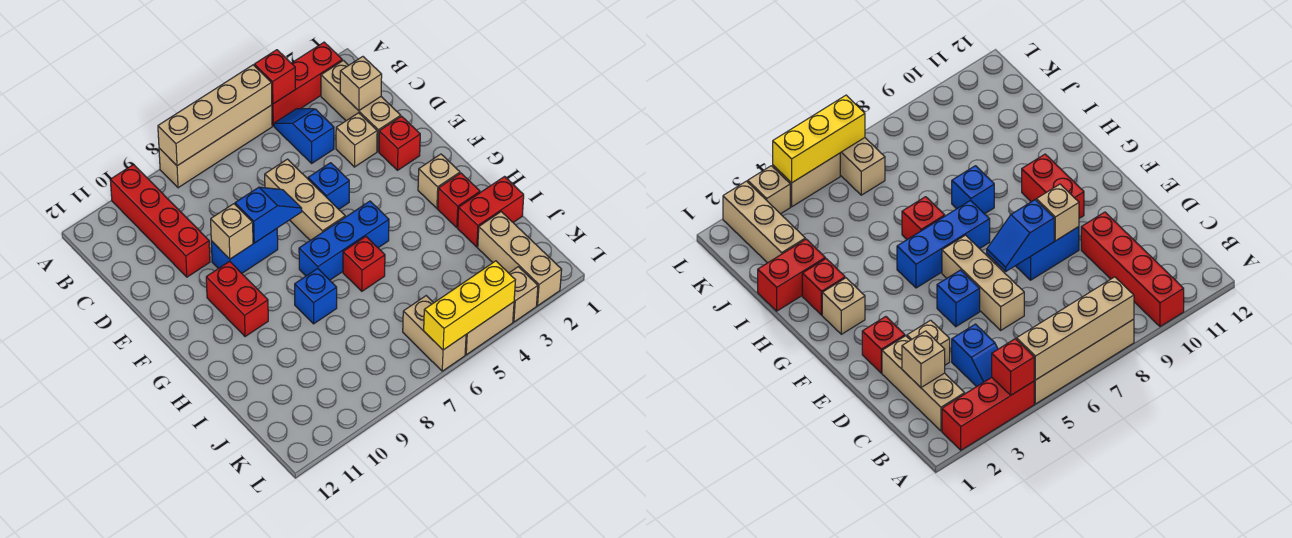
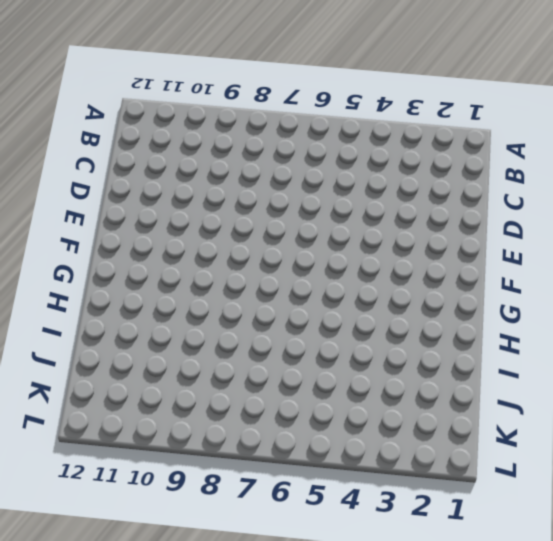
none -> red brick A2:A4 level 1
none -> tan brick A5:A8 level 1
none -> red brick A10:D10 level 1

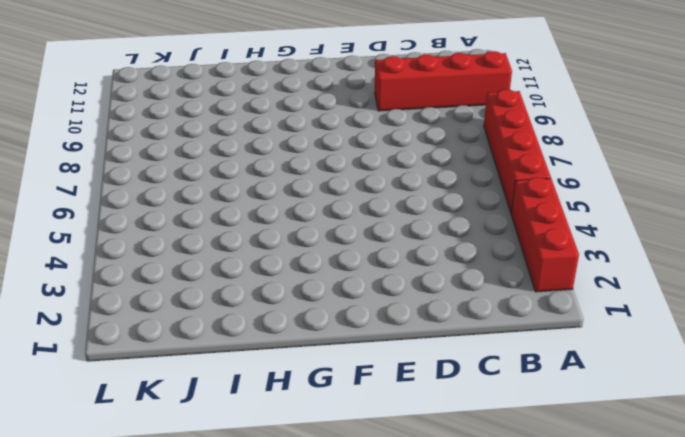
red brick A5:A8 level 1 -> tan brick A5:A8 level 1
none -> tan brick B2:D2 level 1
none -> blue slope B4:C4 level 1 top C
none -> tan brick D3 level 1

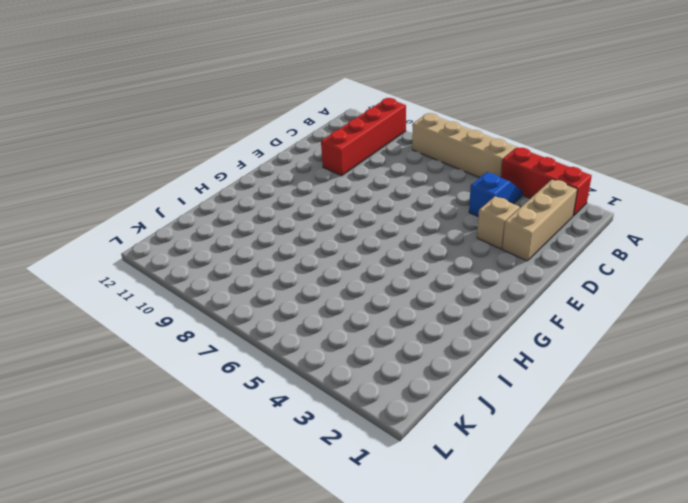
none -> tan brick D6:F6 level 1
none -> red brick E2 level 1
none -> blue brick E5 level 1

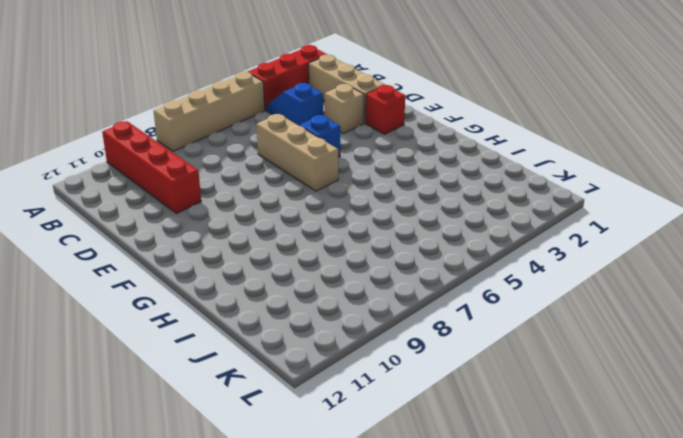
none -> blue brick E8:E9 level 1
none -> red brick F10:G10 level 1
none -> tan brick G2 level 1

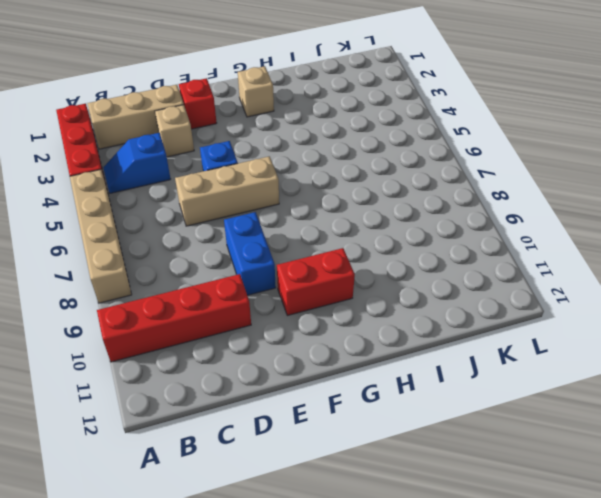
none -> blue brick G5:G7 level 1
none -> red brick H2 level 1
none -> red brick H6 level 1

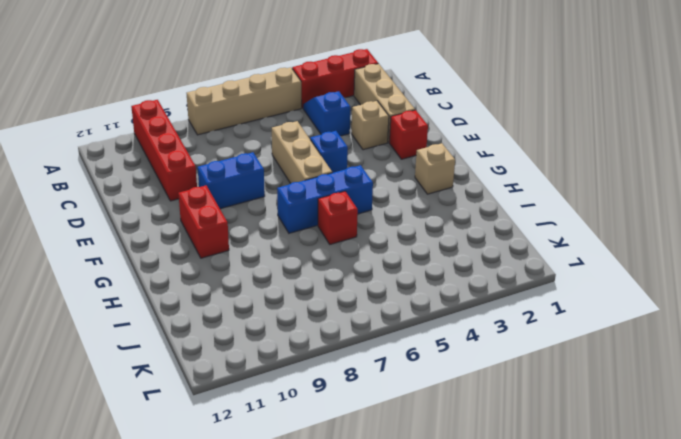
none -> red brick H2 level 1
none -> blue brick H8 level 1
none -> red brick I1:I2 level 1

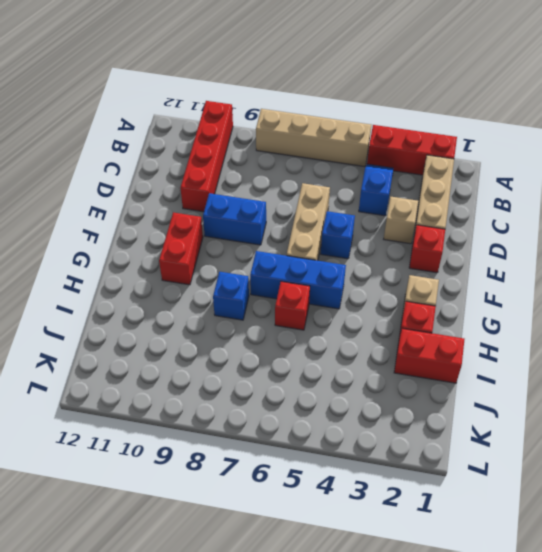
none -> tan brick J2:L2 level 1
none -> tan brick K6:L6 level 1
none -> tan brick L3 level 1

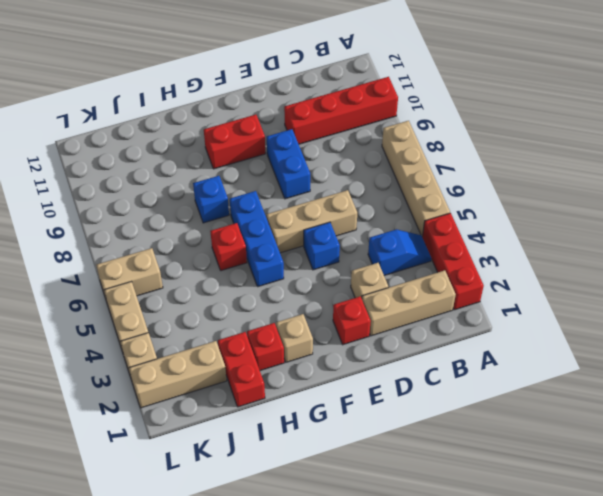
none -> red brick A4 level 2
none -> tan brick A5:A8 level 2
none -> tan brick C2 level 2

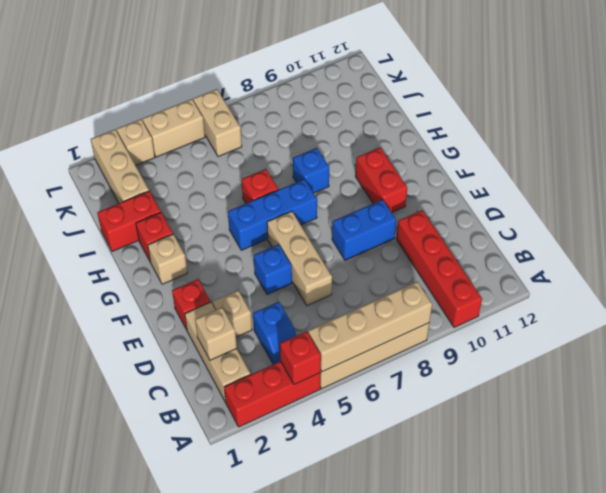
none -> blue slope E7:E8 level 2 top 8
none -> tan brick E9 level 2
none -> yellow brick L4:L6 level 2

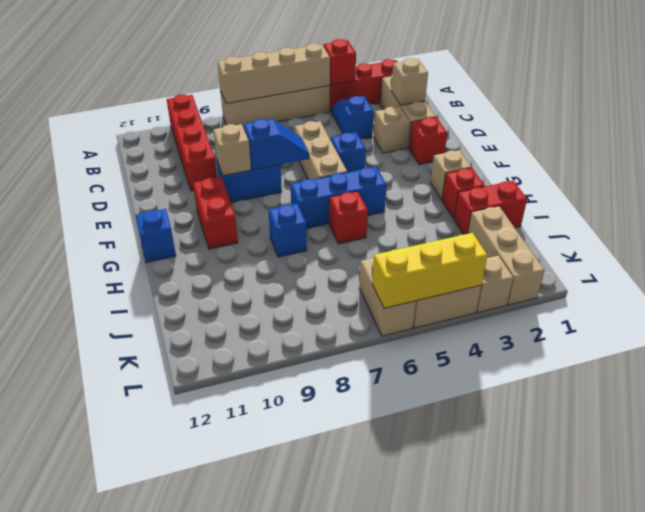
blue brick G12 level 1 -> none

